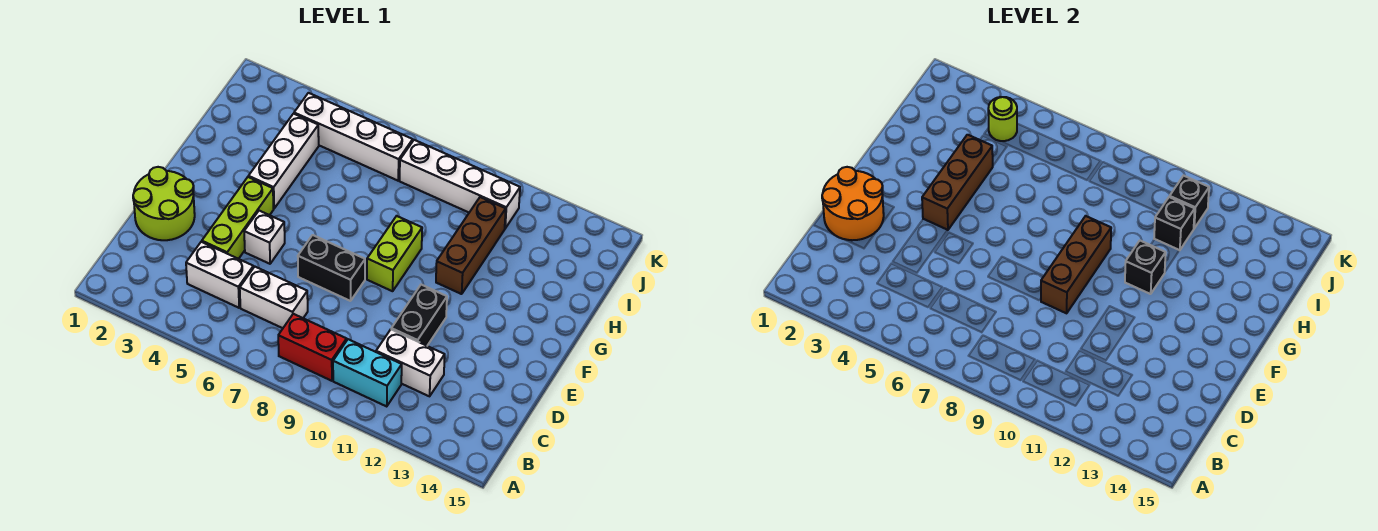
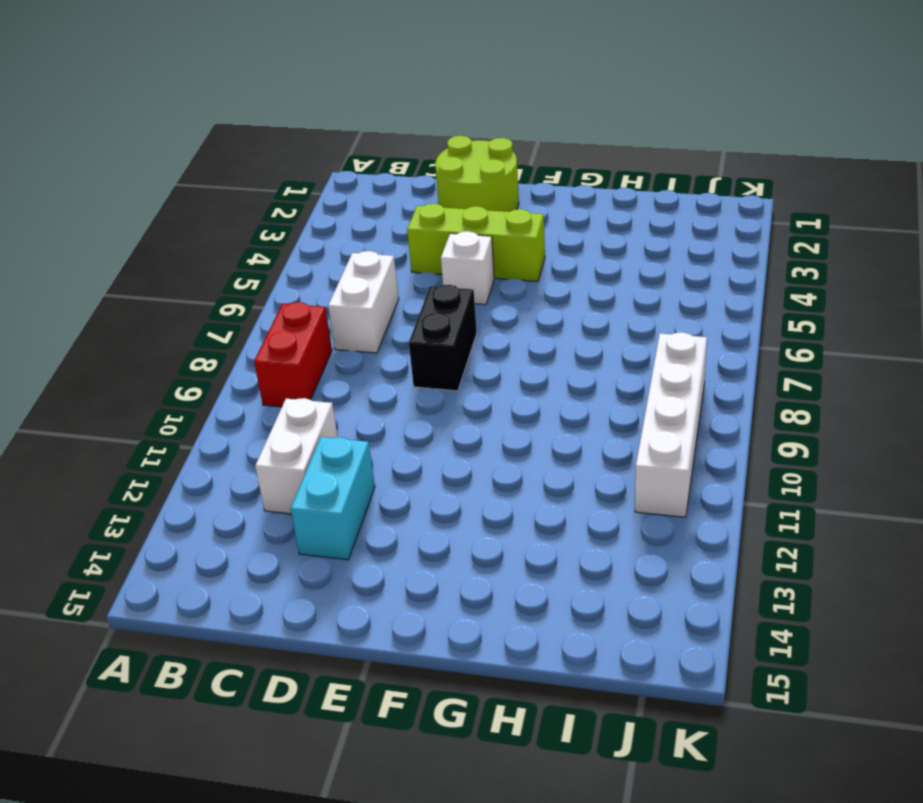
cyan brick D12:D13 level 1 -> cyan brick B10:B11 level 1
none -> white brick C4:C5 level 1
none -> black brick D11:E11 level 1
none -> lime brick F9:G9 level 1

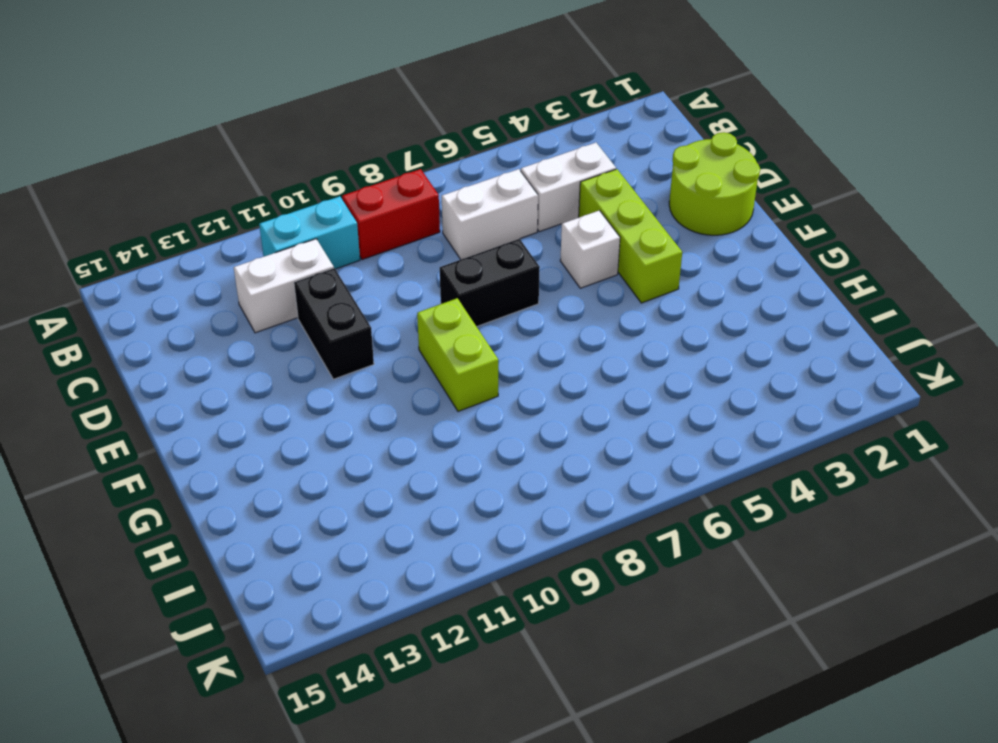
none -> white brick G4:I4 level 1
none -> brown brick G11:I11 level 1
none -> white brick J4:J7 level 1

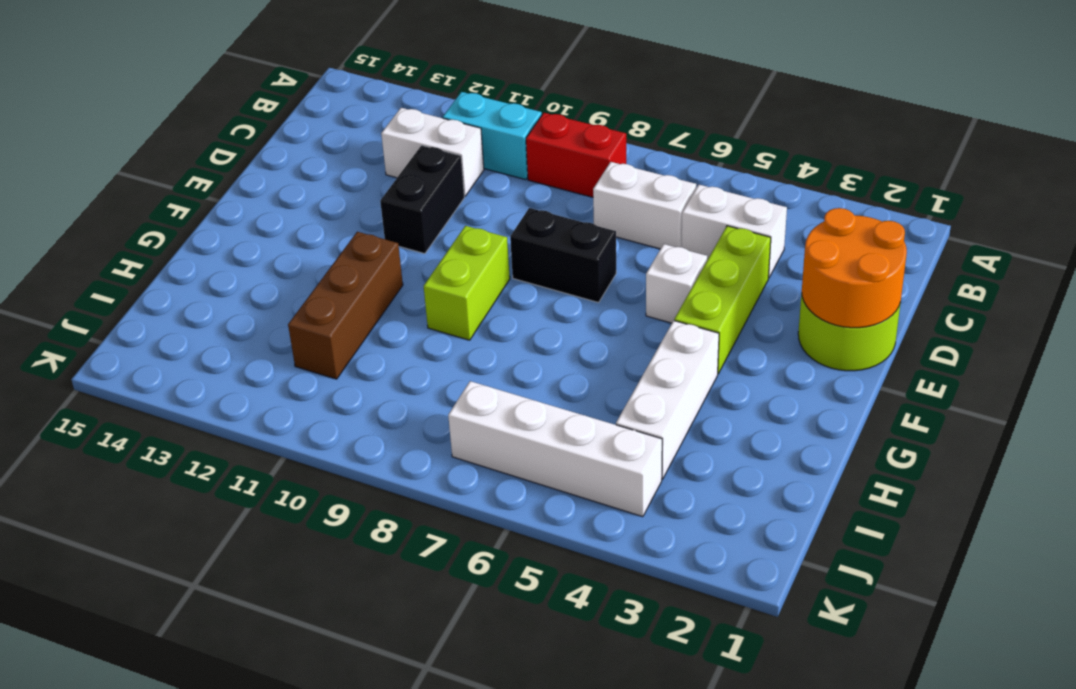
none -> white brick J8:J11 level 1
none -> brown brick E9:G9 level 2
none -> brown brick F4:H4 level 2

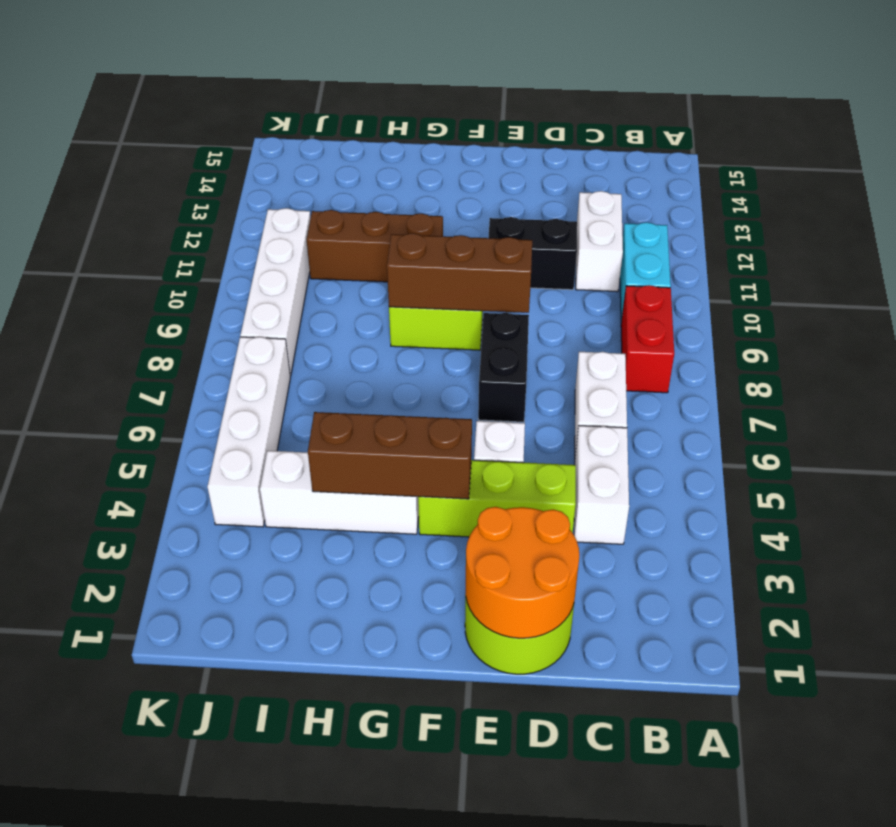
none -> black brick G11 level 2
none -> black brick I11 level 2
none -> lime round brick J4 level 2

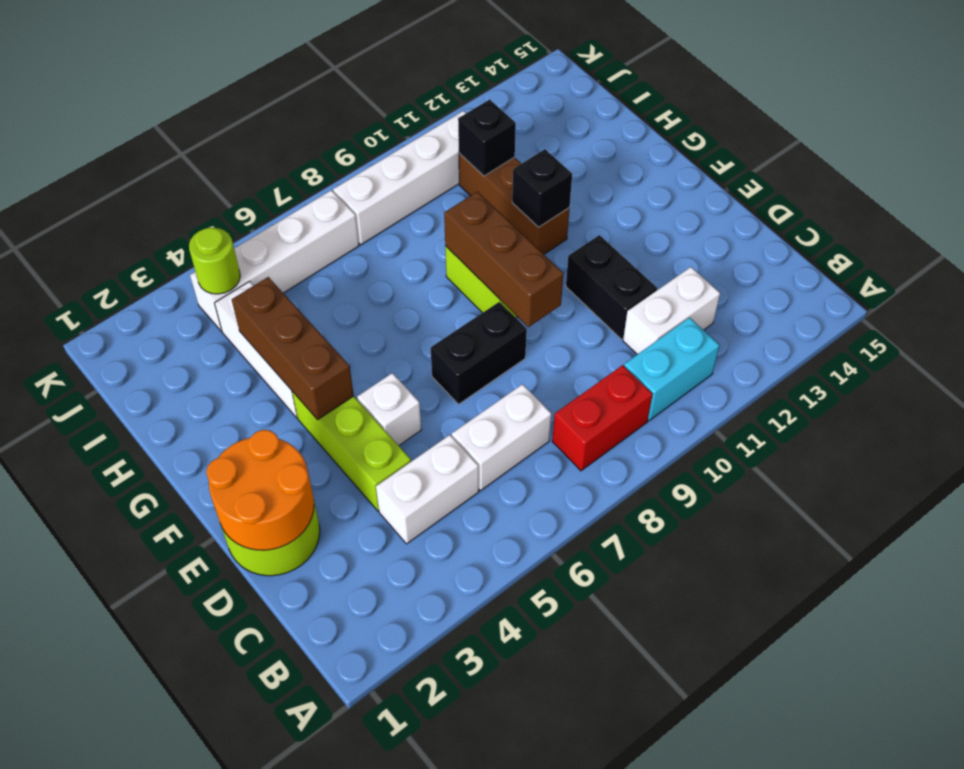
none -> black brick J11 level 2

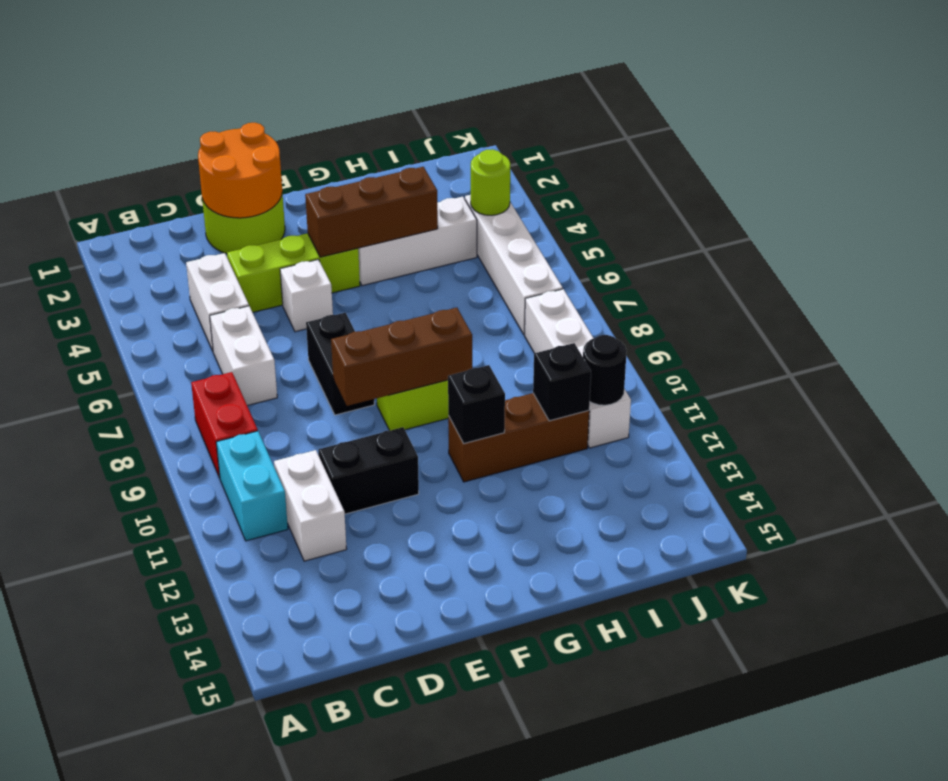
black round brick J11 level 2 -> black brick J11 level 2

